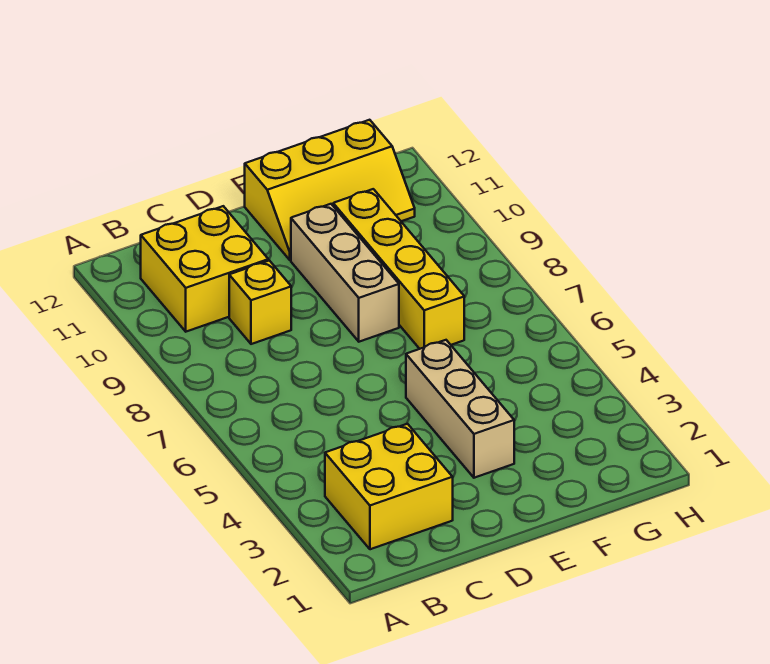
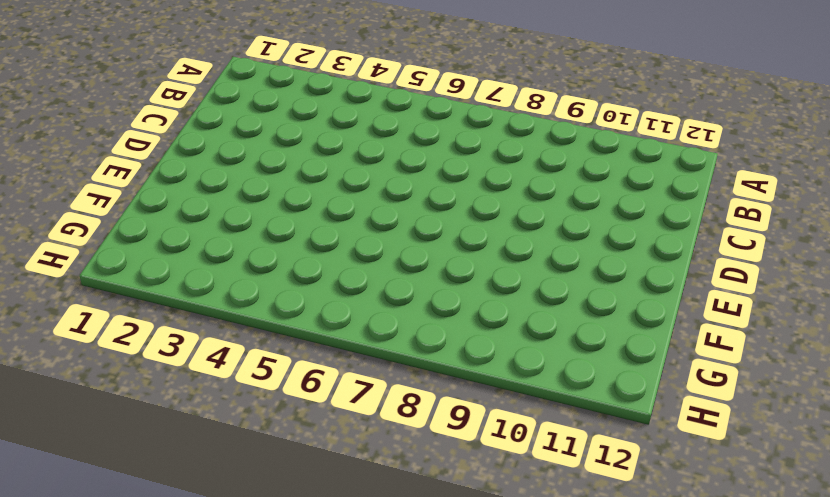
none -> yellow brick B2:C3 level 1
none -> yellow brick B10:C11 level 1

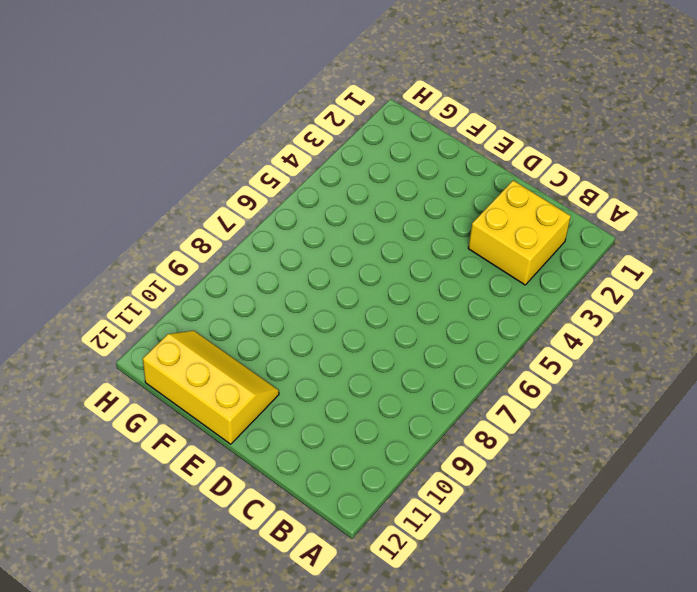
none -> yellow brick B10:C11 level 1
none -> yellow brick C9 level 1

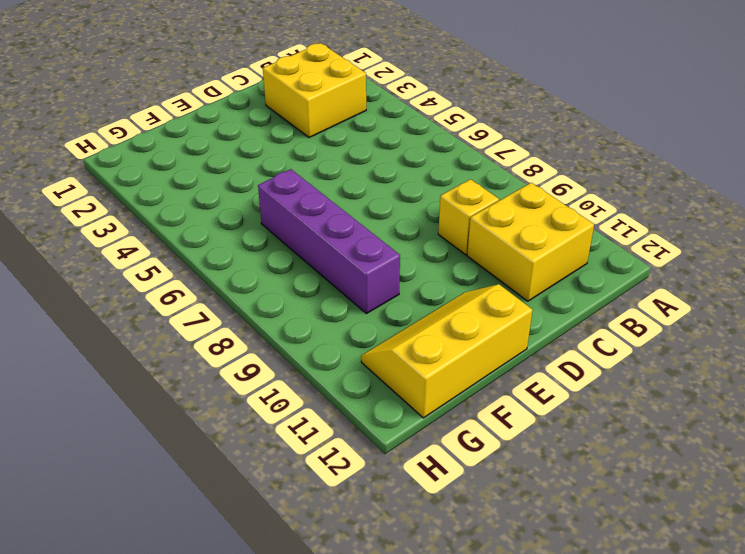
purple brick F6:F9 level 1 -> yellow brick F7:F10 level 1
none -> tan brick E3:E5 level 1
none -> tan brick E8:E10 level 1

